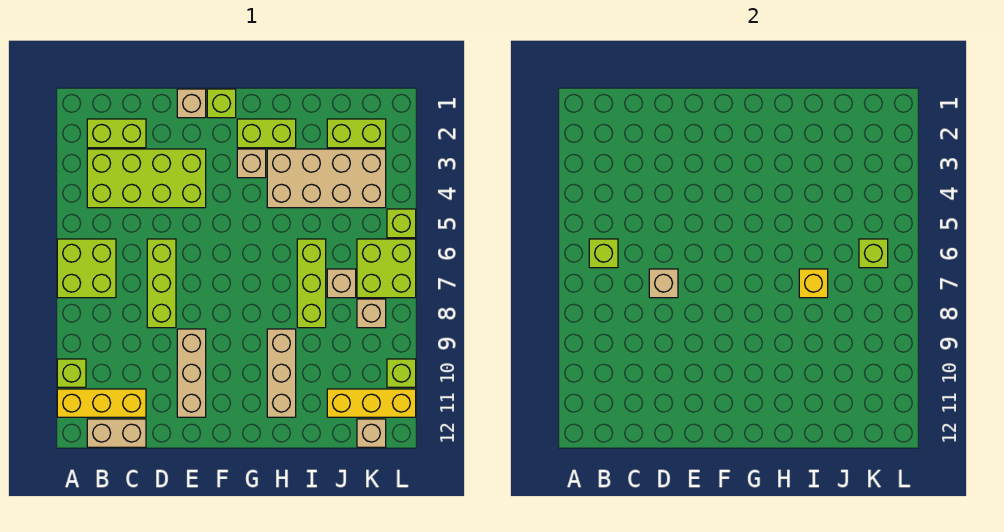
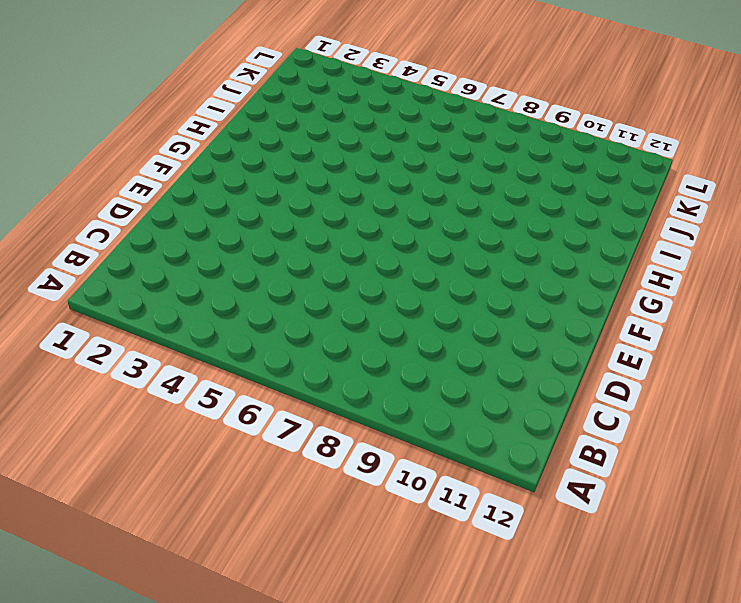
none -> lime brick A6:B7 level 1
none -> lime brick A10 level 1
none -> yellow brick A11:C11 level 1

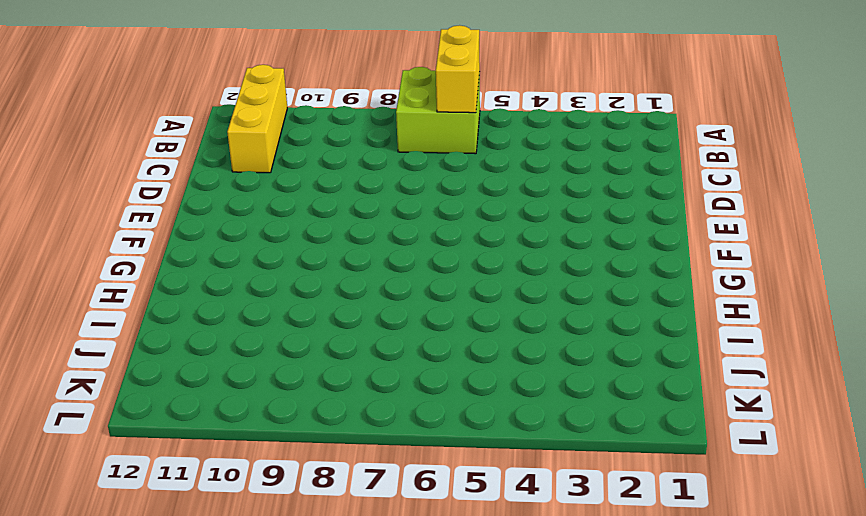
yellow brick A6:B6 level 2 -> lime brick B6 level 2
none -> lime brick A10 level 1
none -> lime brick B2:C2 level 1
none -> lime brick B3:E4 level 1

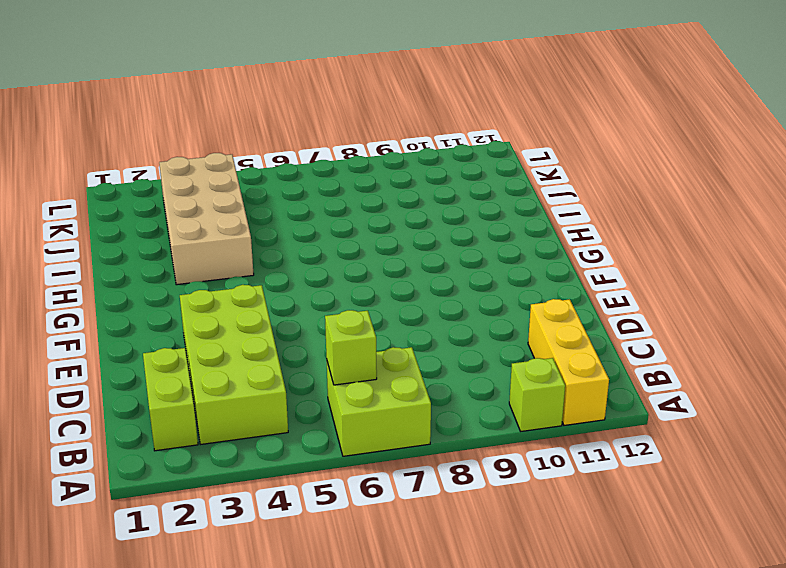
none -> tan brick B12:C12 level 1
none -> lime brick D6:D8 level 1
none -> tan brick E1 level 1

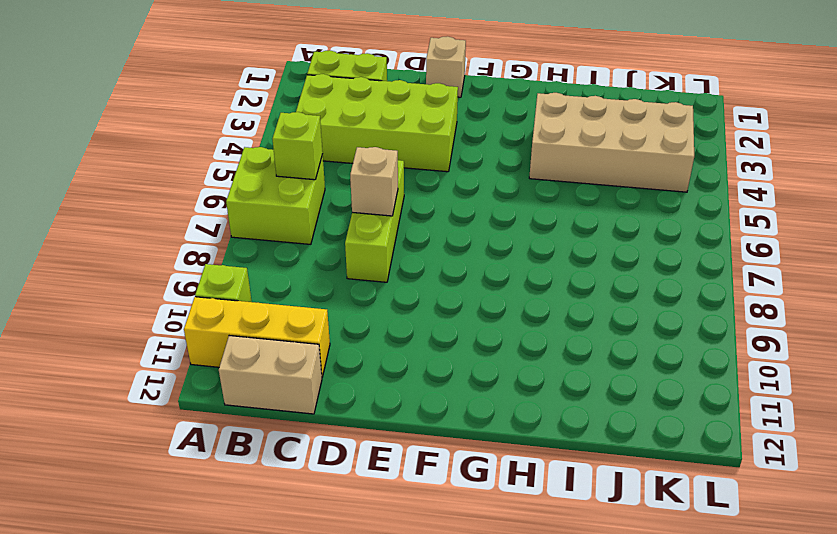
none -> tan brick E9:E11 level 1
none -> lime brick F1 level 1
none -> lime brick G2:H2 level 1

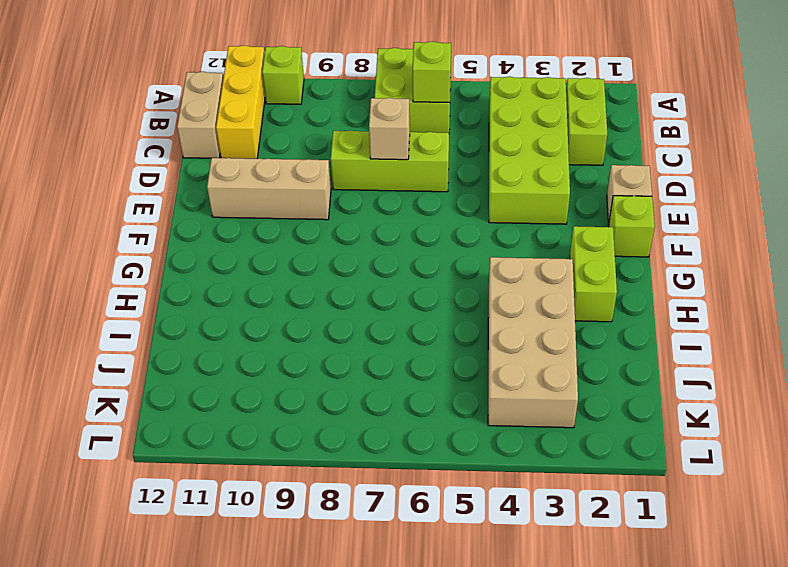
none -> tan brick G3 level 1
none -> tan brick H9:H11 level 1
none -> lime brick I6:I8 level 1

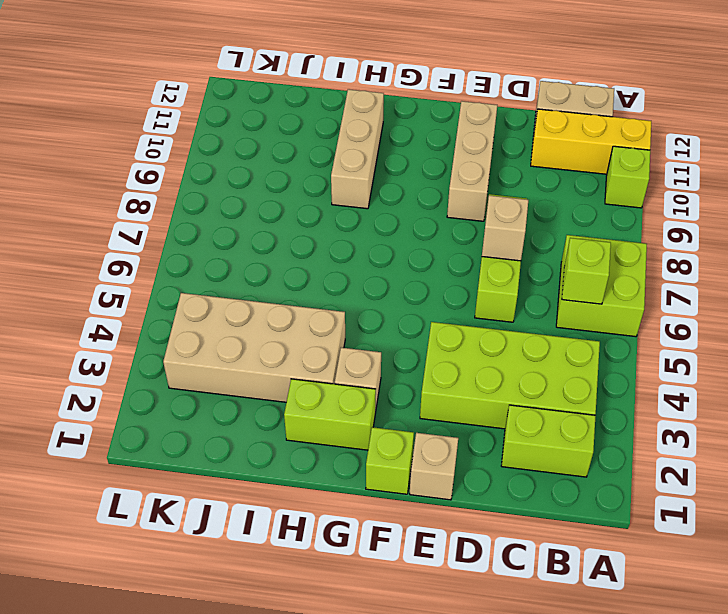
none -> lime brick I6:I8 level 1
none -> lime brick J2:K2 level 1
none -> tan brick J7 level 1

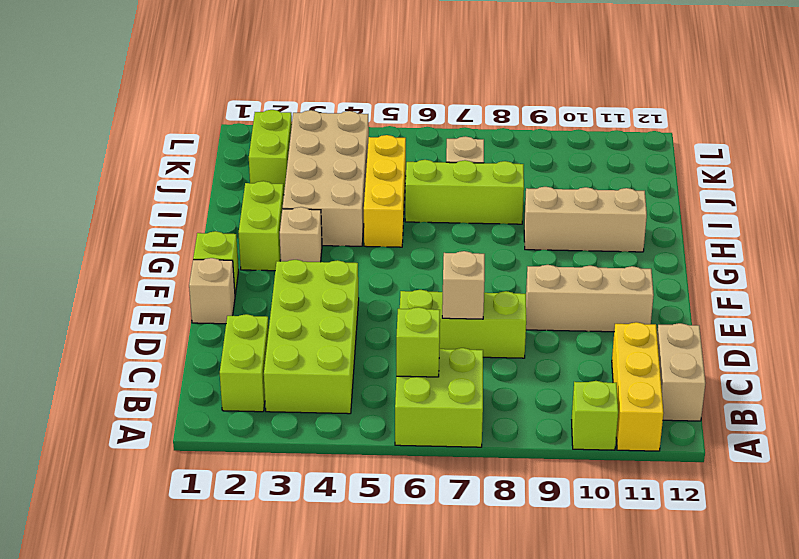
yellow brick H5:J5 level 1 -> yellow brick J11:L11 level 1
none -> lime brick K6:L7 level 1
none -> tan brick K8 level 1
none -> tan brick K12 level 1

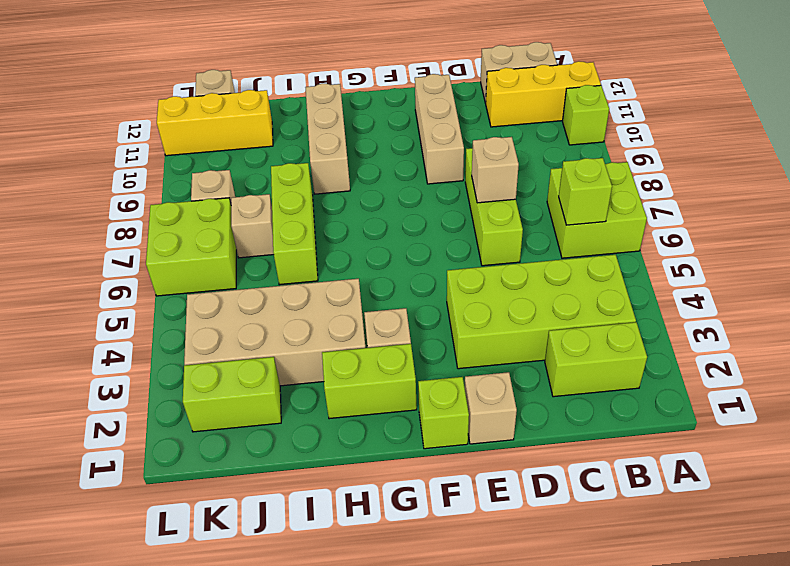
none -> lime brick L5 level 1
none -> lime brick L10 level 1
none -> yellow brick I7 level 2

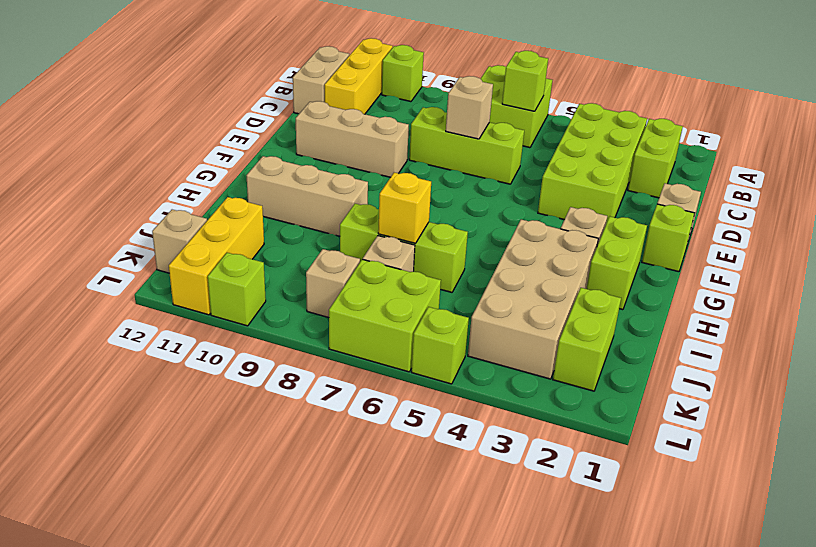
none -> lime brick K6 level 2

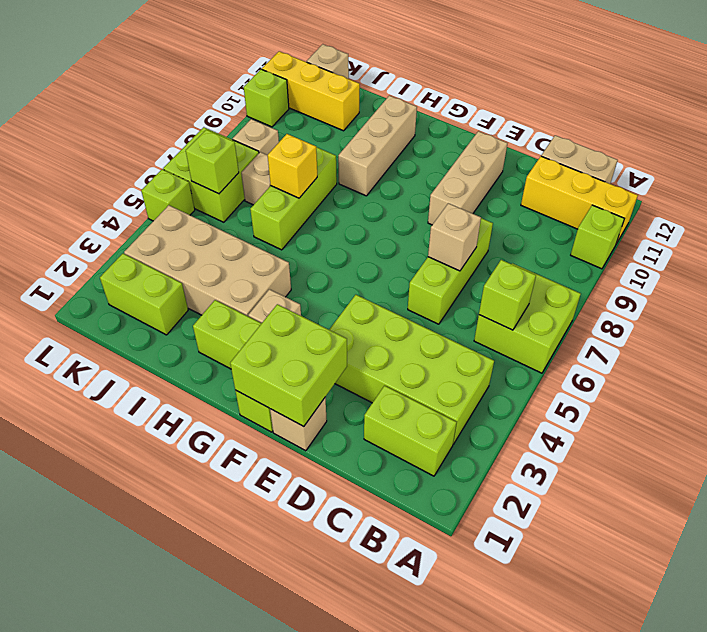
lime brick E1:F2 level 2 -> none

